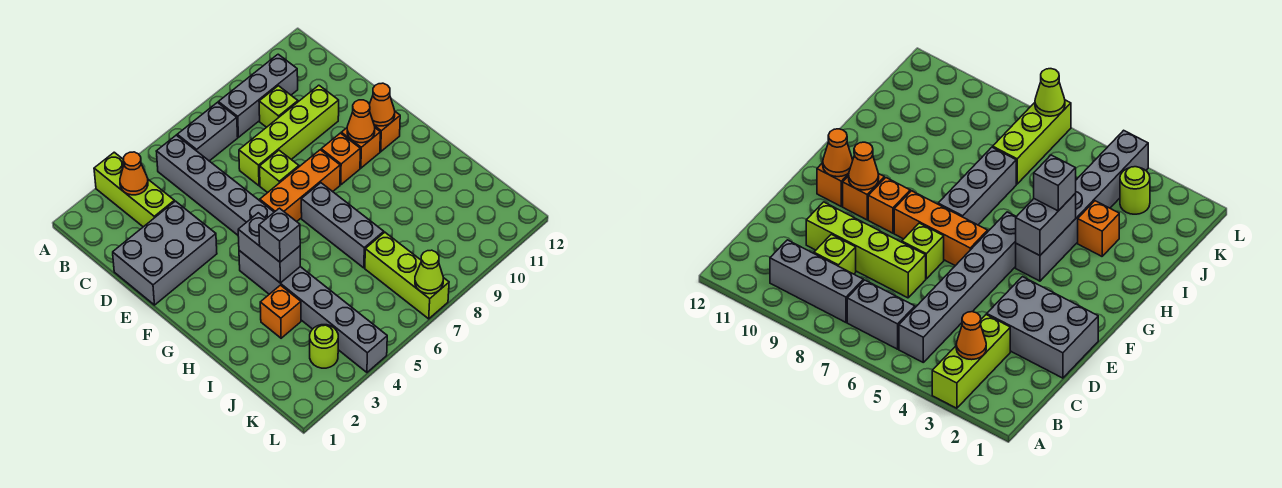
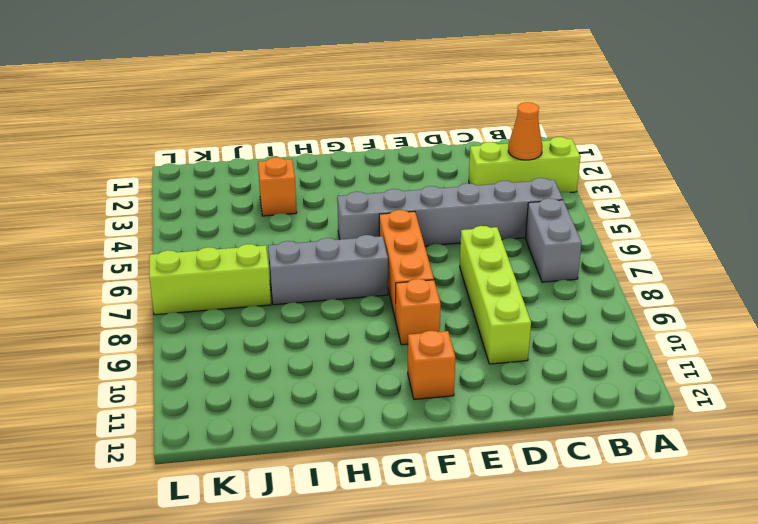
none -> grey brick B8:B10 level 1
none -> lime brick C9 level 1
none -> grey brick D1:E3 level 1

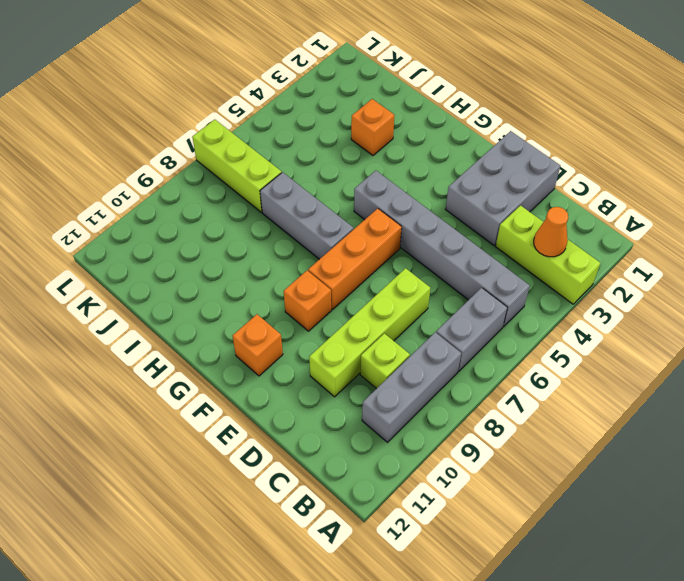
none -> lime brick E7 level 1
none -> orange brick F10 level 1
none -> grey brick G4:L4 level 1

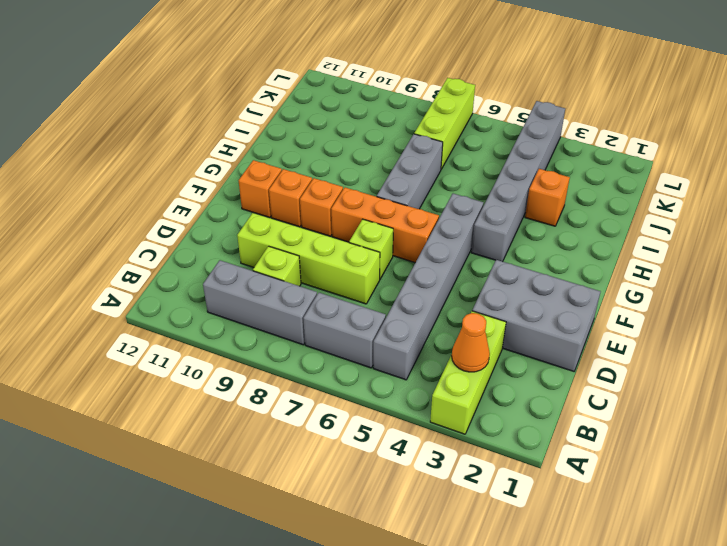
none -> lime round brick K3 level 1
none -> orange cone F10 level 2
none -> orange cone F11 level 2

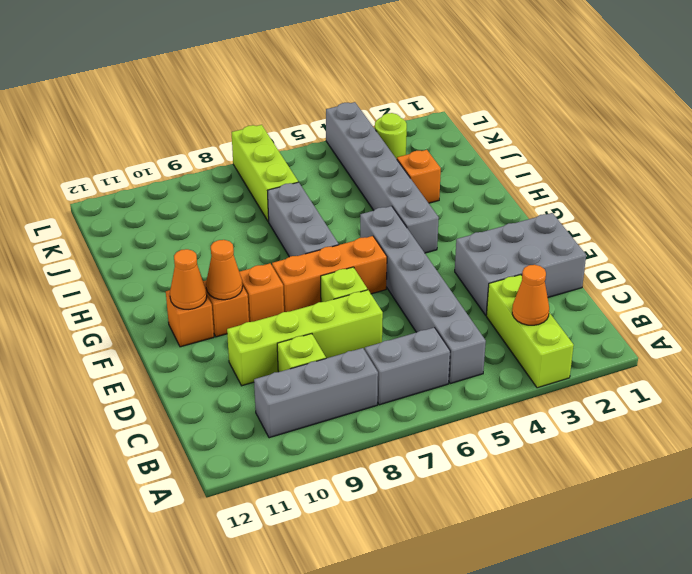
none -> grey brick G4:H4 level 2
none -> lime cone L7 level 2
none -> grey brick H4 level 3

